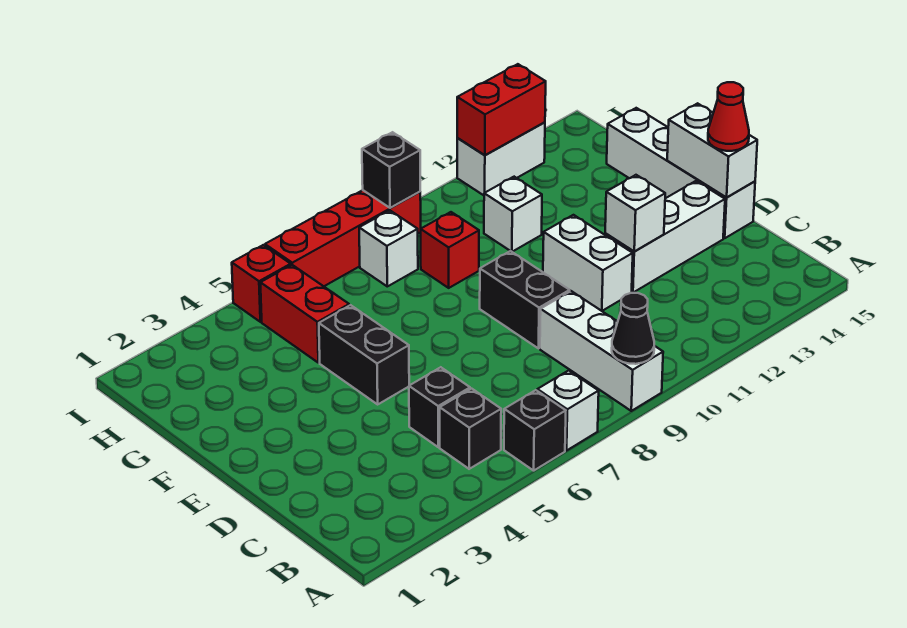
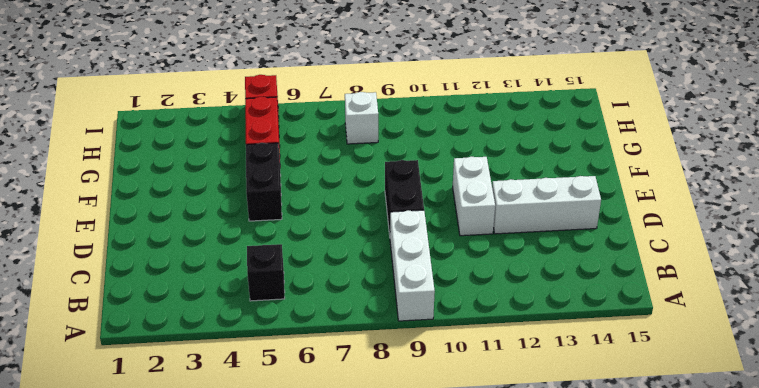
none -> black brick A6 level 1
none -> white brick A7 level 1
none -> black brick C5 level 1

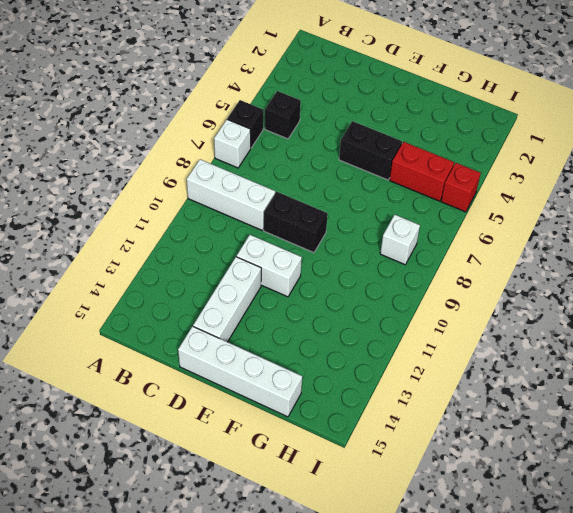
none -> black brick C5 level 1
none -> red brick G9 level 1
none -> white brick G11 level 1

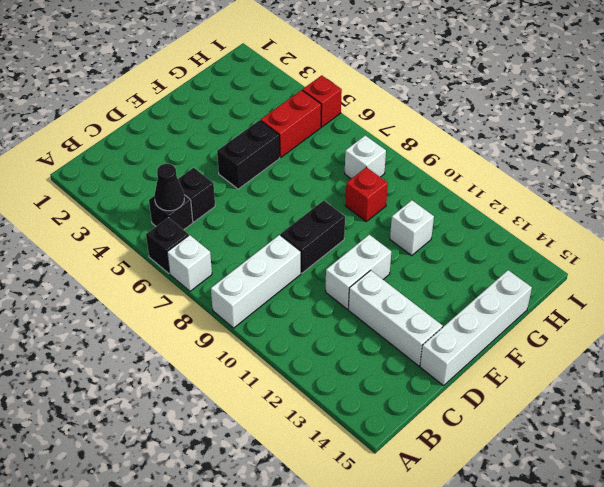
black cone B5 level 2 -> black cone A9 level 2
none -> red brick I6:I9 level 1
none -> white brick I12:I13 level 1
none -> white brick D12 level 2

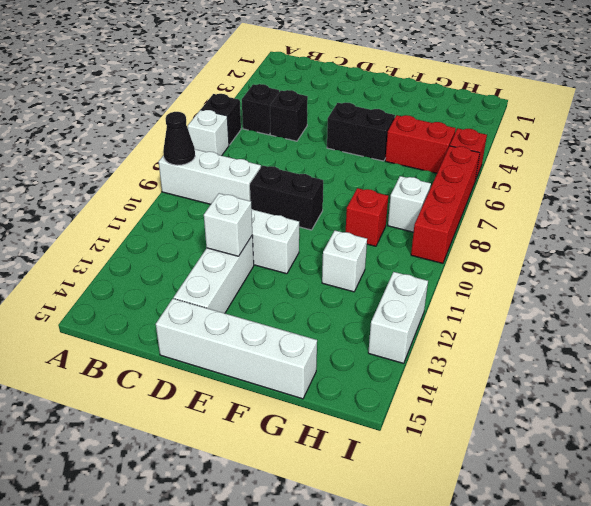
none -> white brick D15:E15 level 2
none -> black brick I9 level 2
none -> red brick I12:I13 level 2

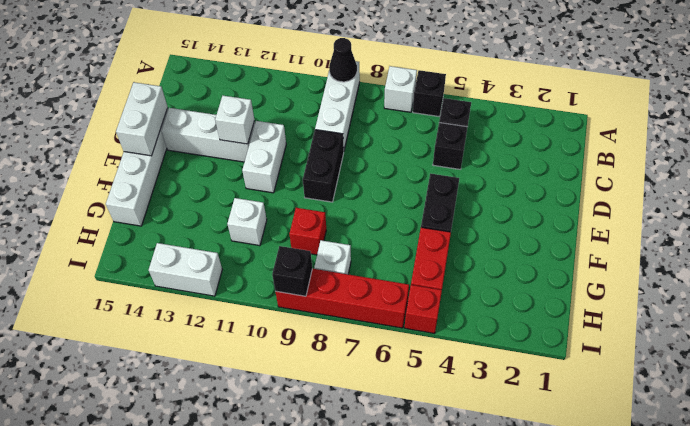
none -> red brick I12:I13 level 2
none -> red cone D15 level 3

